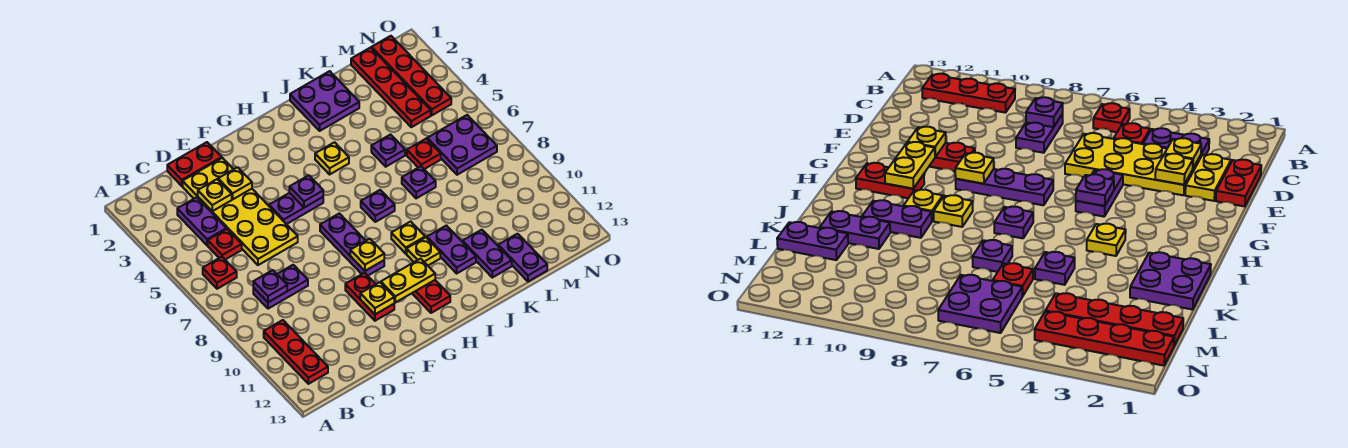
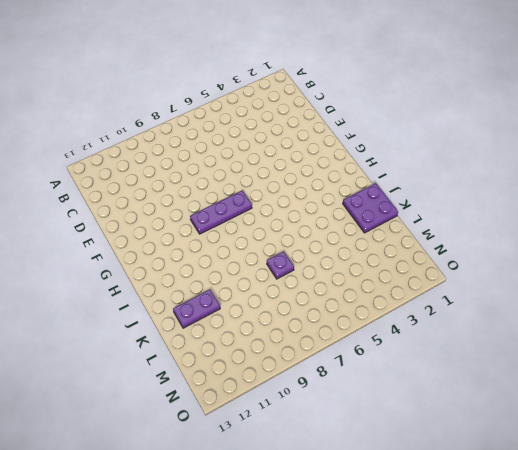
none -> red plate B6 level 1
none -> red plate B10:B12 level 1
none -> purple plate C3:C4 level 1
none -> red plate C5 level 1

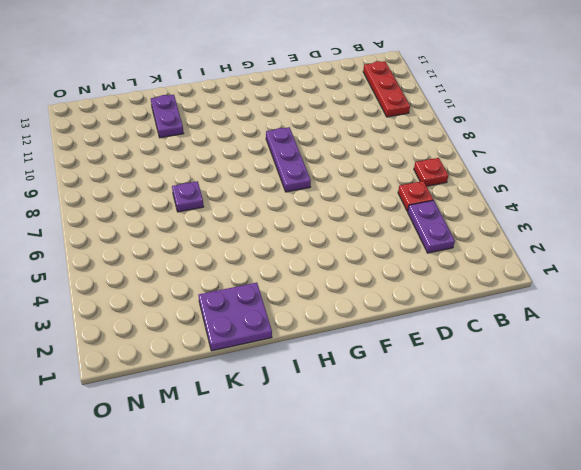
none -> purple plate C8:D8 level 1
none -> red plate D1:E1 level 1
none -> yellow plate D2:E2 level 1
none -> yellow plate D3:E6 level 1

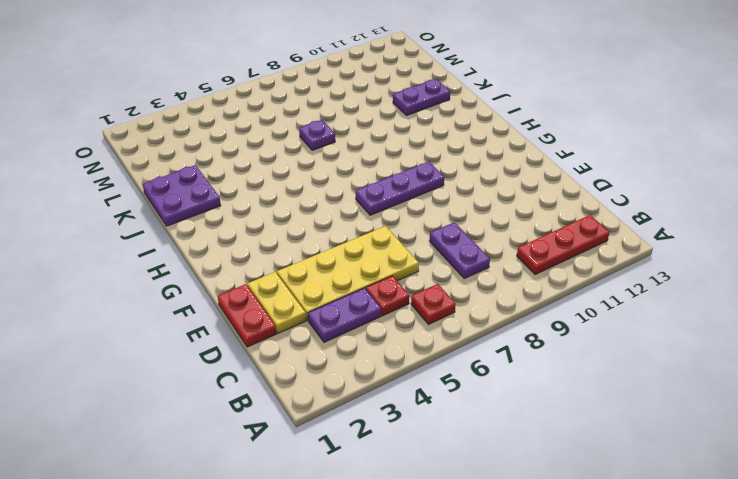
none -> purple plate F5:G5 level 1
none -> red plate F10:F11 level 1
none -> red plate H11:H12 level 1
none -> yellow plate I4 level 1

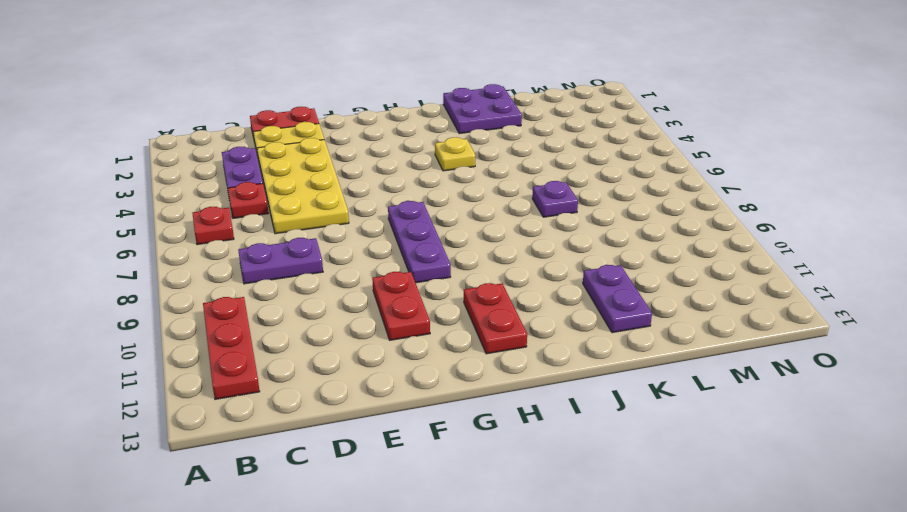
none -> purple plate F5:G5 level 1
none -> purple plate I7 level 1
none -> yellow plate I9 level 1
none -> yellow plate I10 level 1

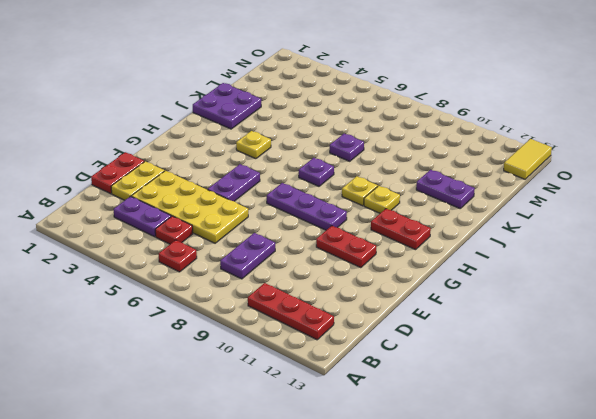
yellow tile N13:O13 level 1 -> none
none -> purple plate J10:J11 level 1
none -> purple plate K5 level 1
none -> red plate L6 level 1
none -> purple plate L12:L13 level 1

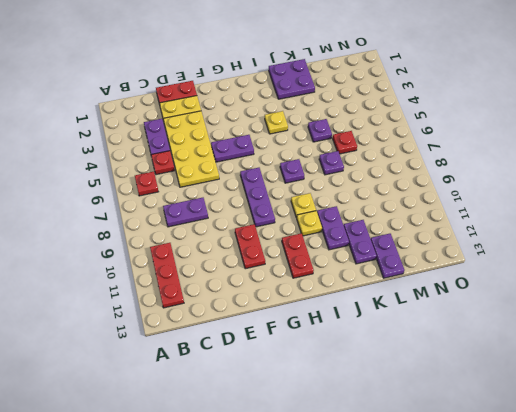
none -> red plate M1:M4 level 1
none -> purple plate M6:N7 level 1
none -> red plate N1:N4 level 1
none -> purple plate C8 level 2

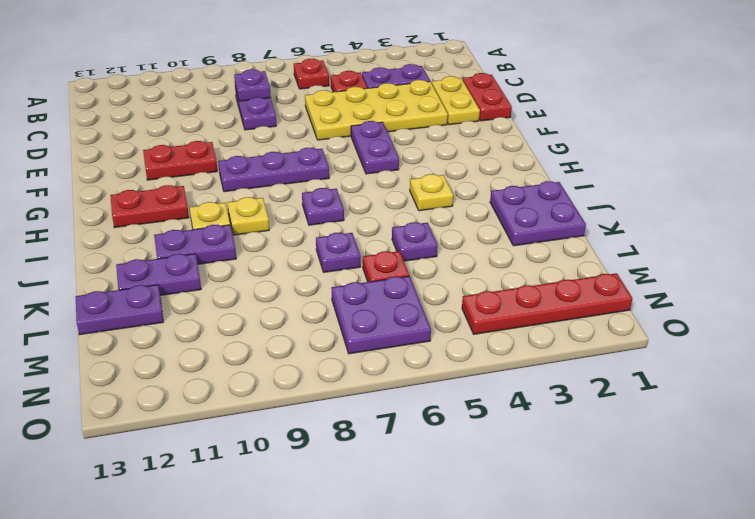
none -> red plate B10:B12 level 1
none -> red plate M1:M4 level 1
none -> yellow plate D3 level 2
none -> yellow plate E3 level 2

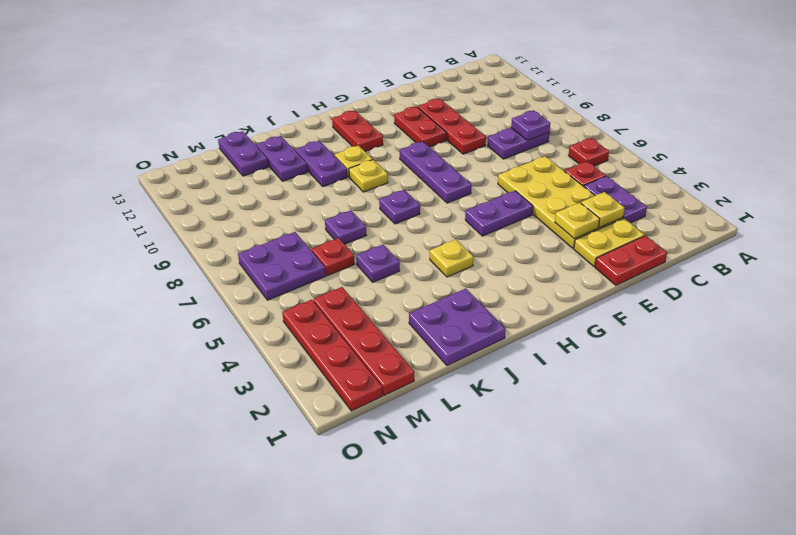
red plate E9:E11 level 1 -> red plate B10:B12 level 1
none -> yellow plate F11 level 2
none -> purple plate G5 level 2
none -> yellow plate G9 level 2
none -> yellow plate G11:H11 level 2

